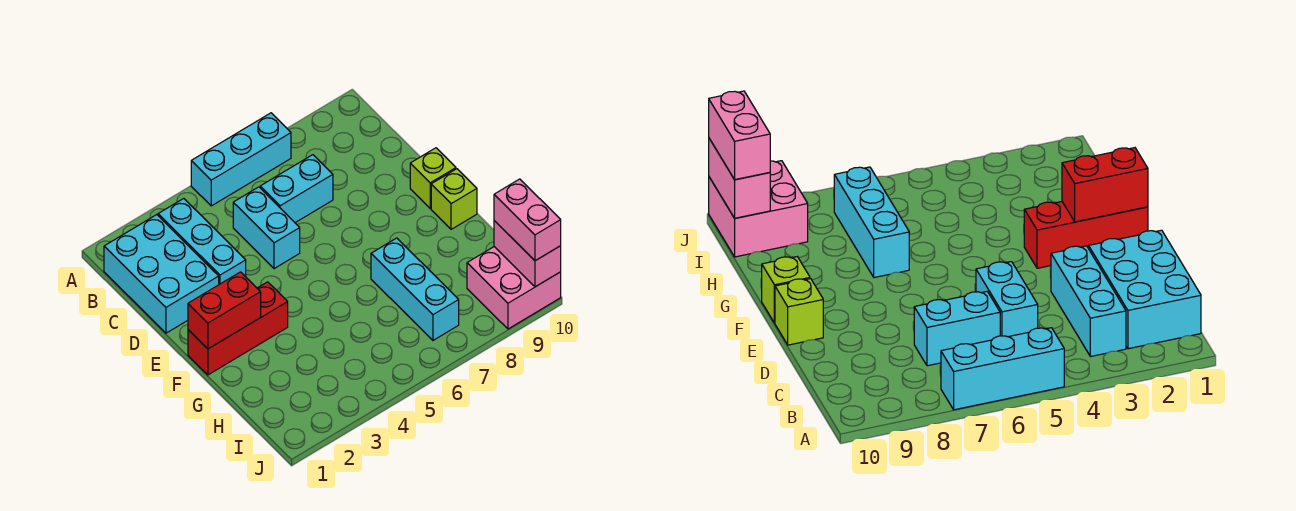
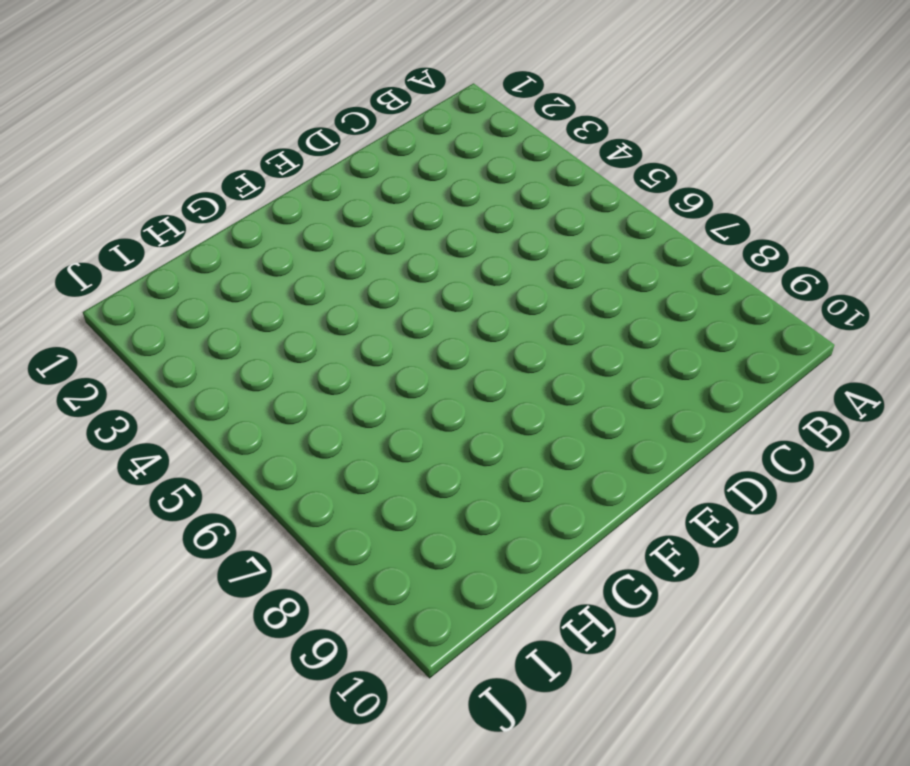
none -> cyan brick A5:A7 level 1
none -> cyan brick B1:D2 level 1
none -> cyan brick B3:D3 level 1

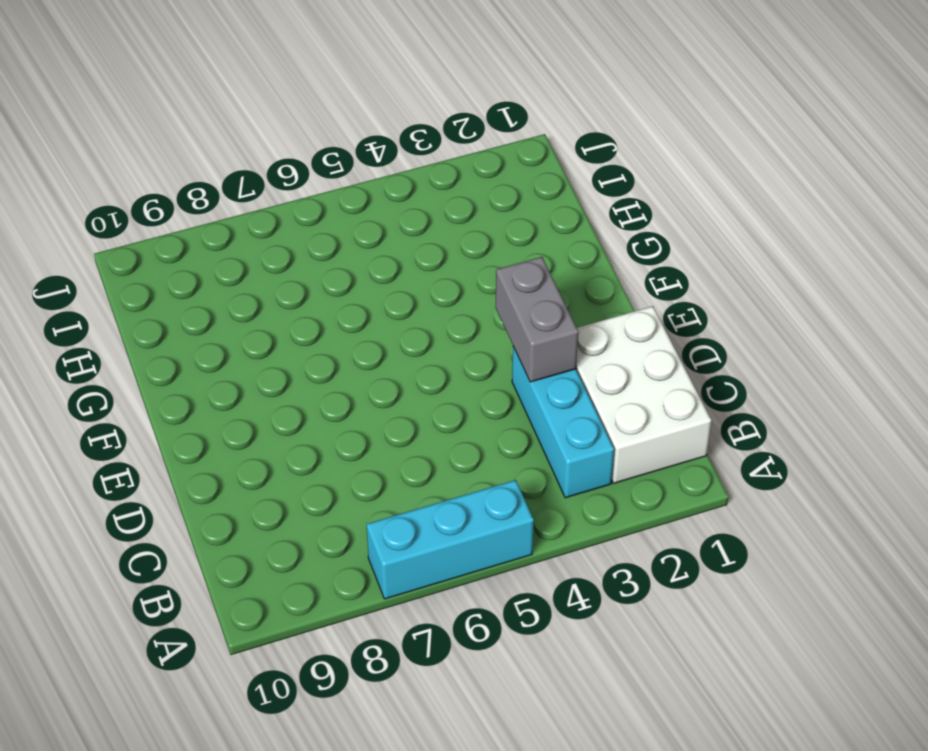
white brick B1:D2 level 1 -> cyan brick B1:D2 level 1
grey brick D3:E3 level 2 -> none
none -> cyan brick C5:D5 level 1
none -> cyan brick C6:C7 level 1
none -> lime brick E10 level 1

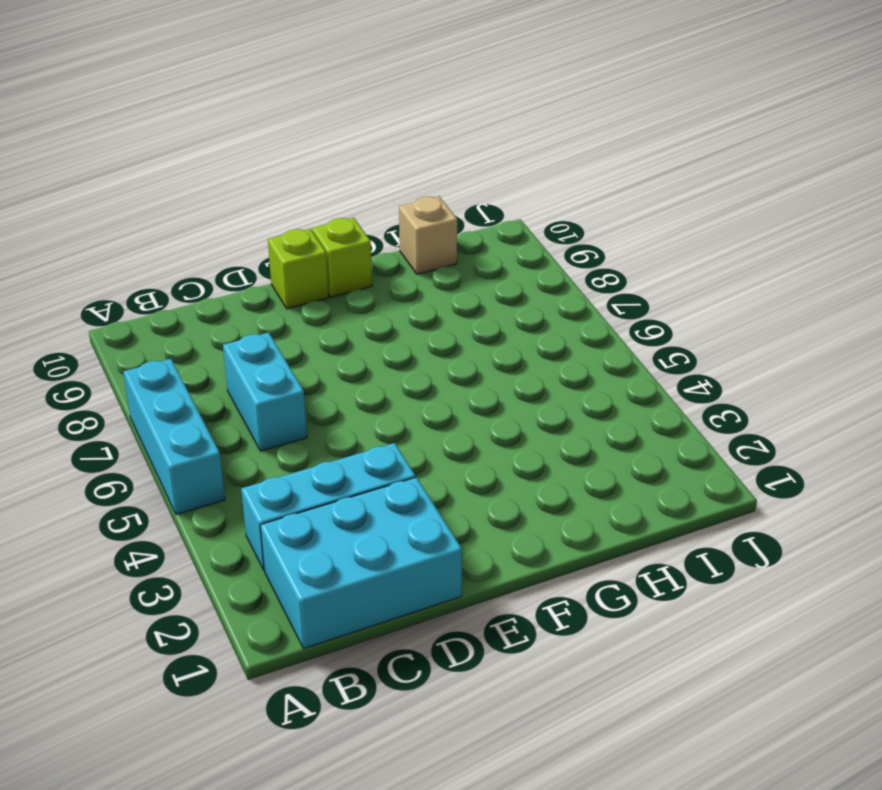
tan brick H10 level 1 -> none
none -> cyan brick C5:D5 level 1
none -> red brick F1:F3 level 1
none -> cyan brick G7:I7 level 1

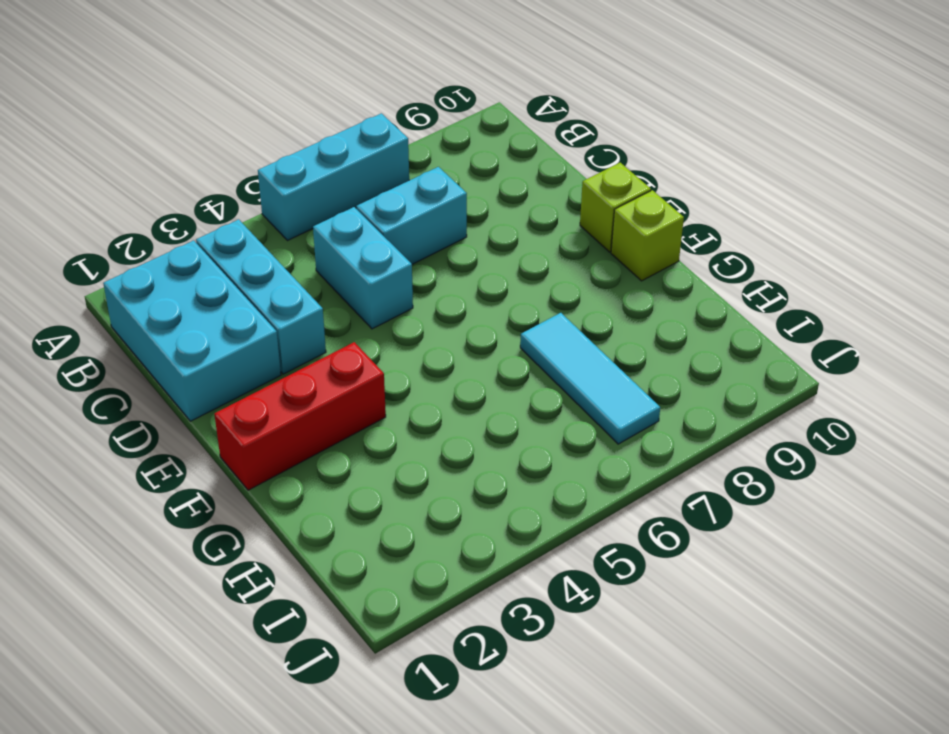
cyan tile G7:I7 level 1 -> cyan brick G7:I7 level 1
none -> pink brick I9:J10 level 1
none -> red brick F1:F2 level 2
none -> pink brick I10:J10 level 2

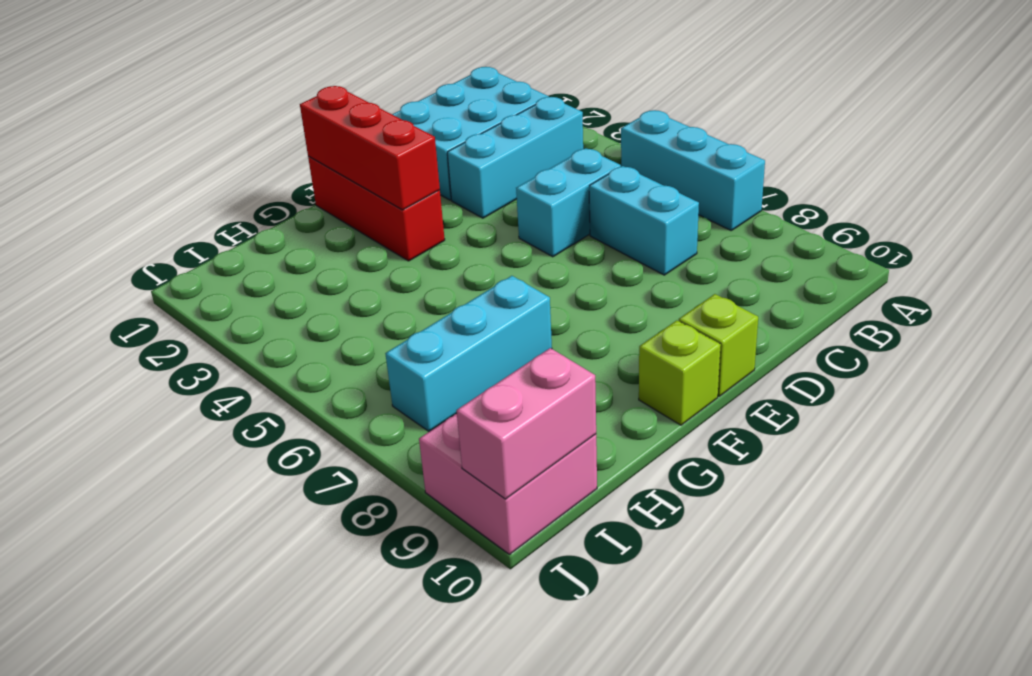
red brick F1:F3 level 2 -> red brick F1:F2 level 2
none -> pink brick I10:J10 level 3

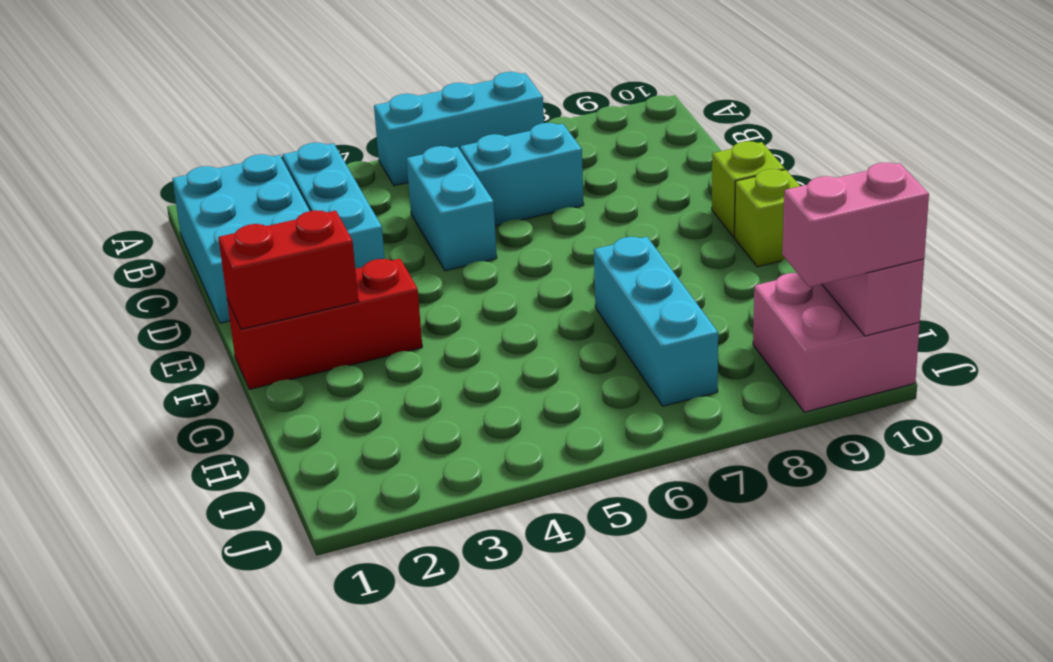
pink brick J9:J10 level 3 -> pink brick I10:J10 level 3

